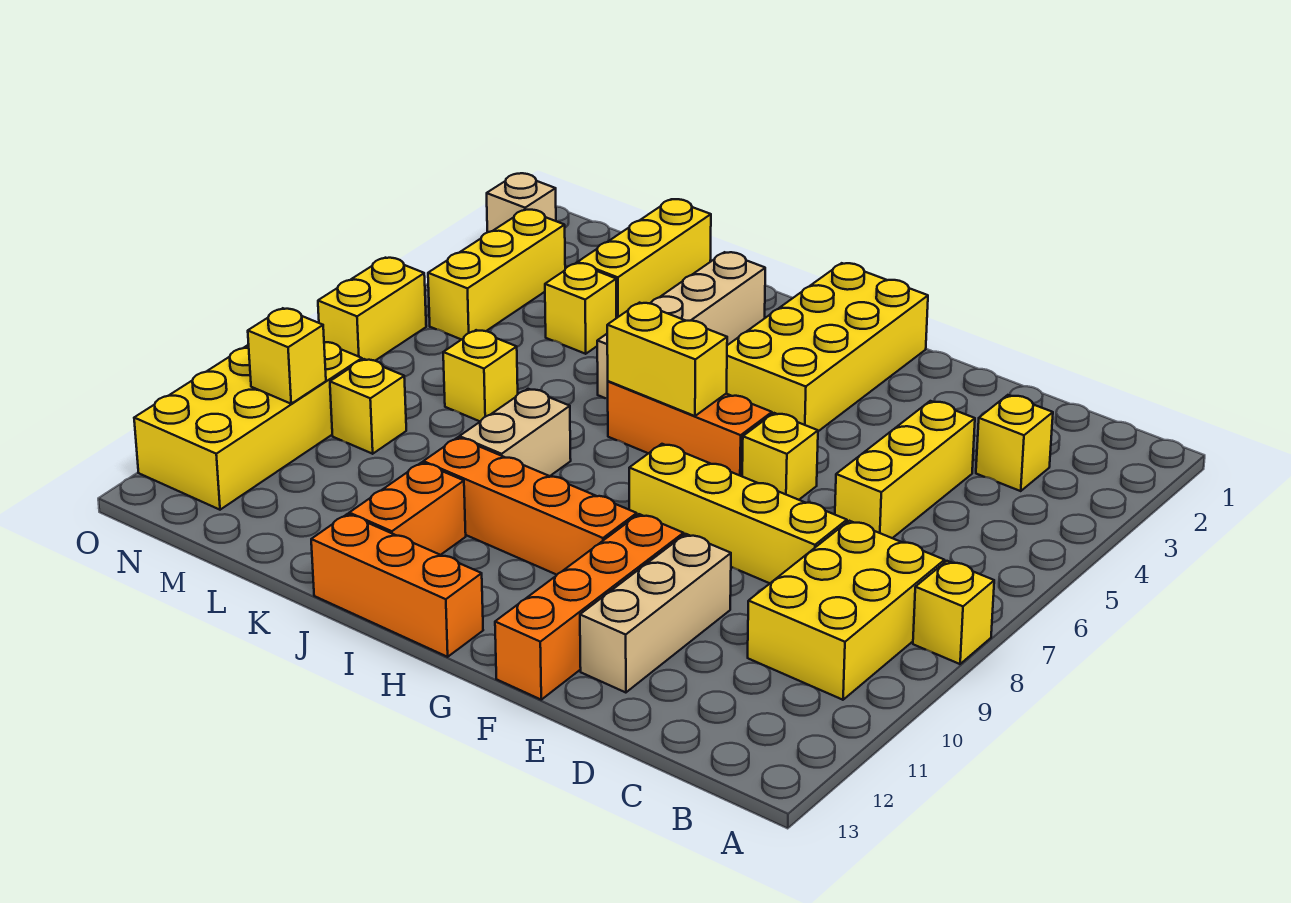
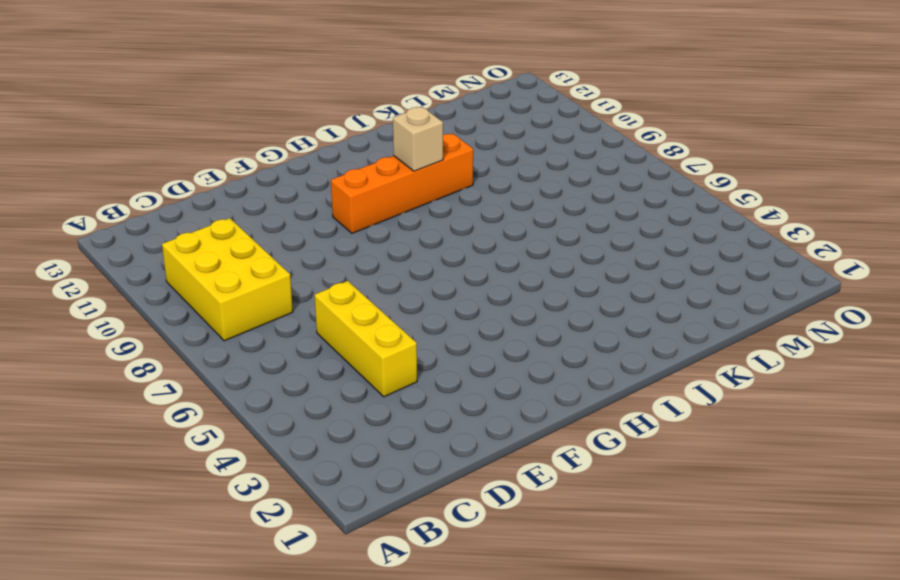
tan brick I10 level 2 -> tan brick O2 level 1
none -> yellow brick A8 level 1
none -> yellow brick C3 level 1
none -> yellow brick D8:G8 level 1

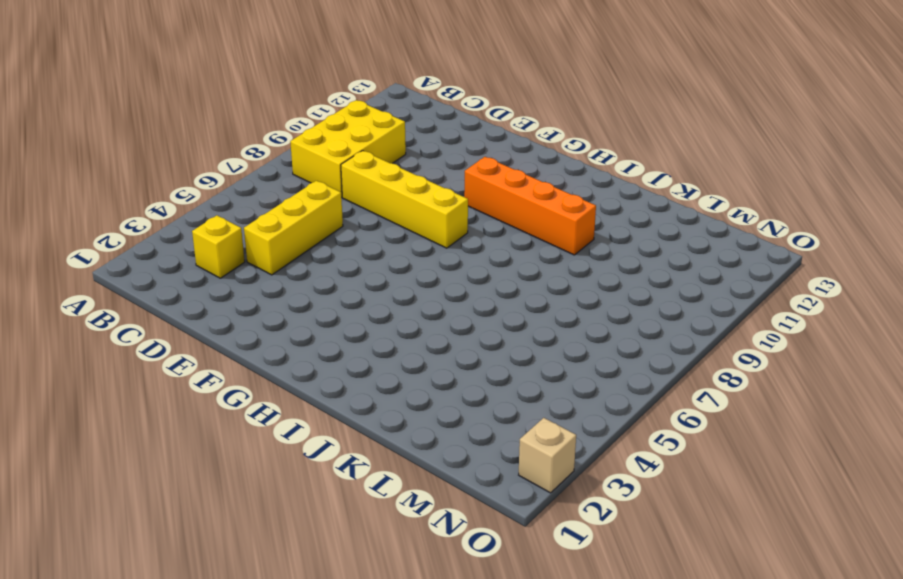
none -> yellow brick A8 level 1
none -> tan brick E10:E12 level 1
none -> yellow brick F6 level 1

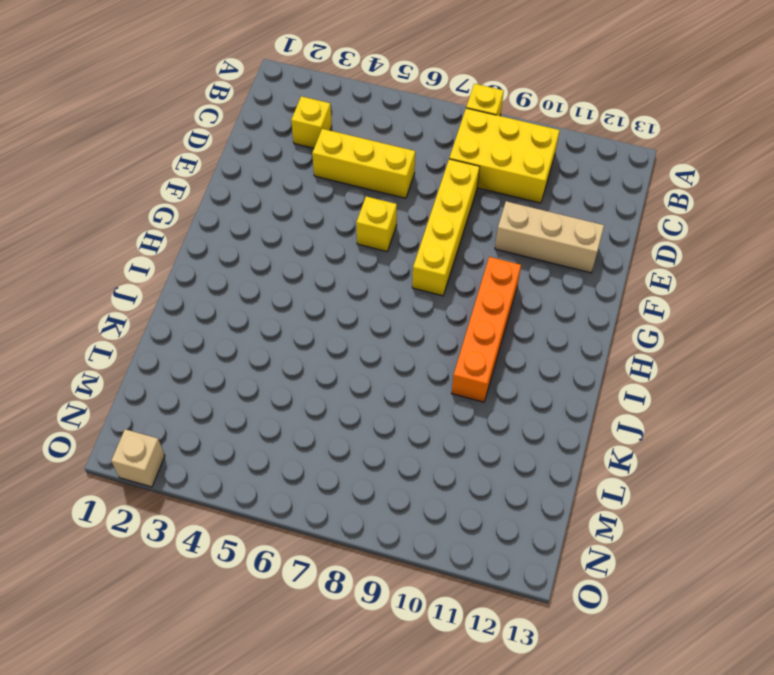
none -> orange brick F10:F13 level 1
none -> yellow brick G1:H4 level 1
none -> orange brick G6:I6 level 1

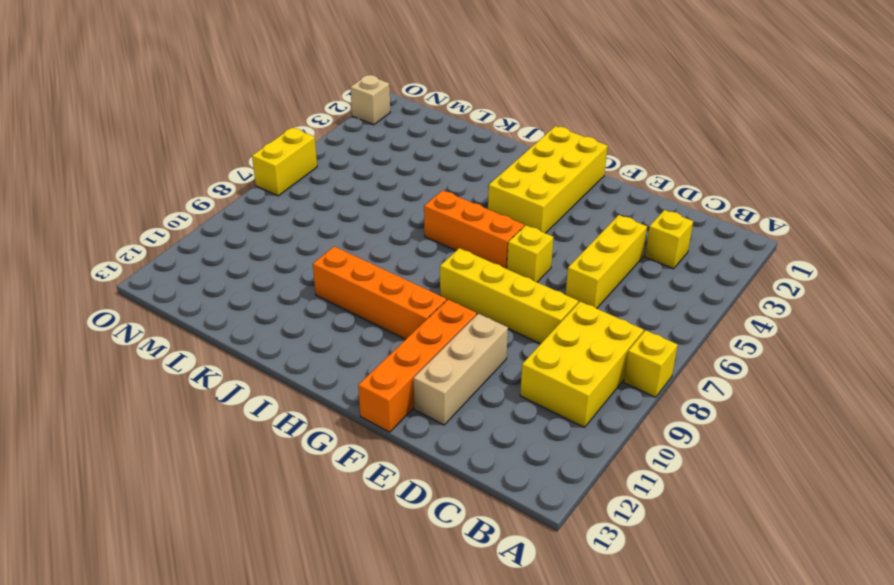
none -> orange brick H13:J13 level 1
none -> tan brick J2:J5 level 1
none -> tan brick J8:J9 level 1

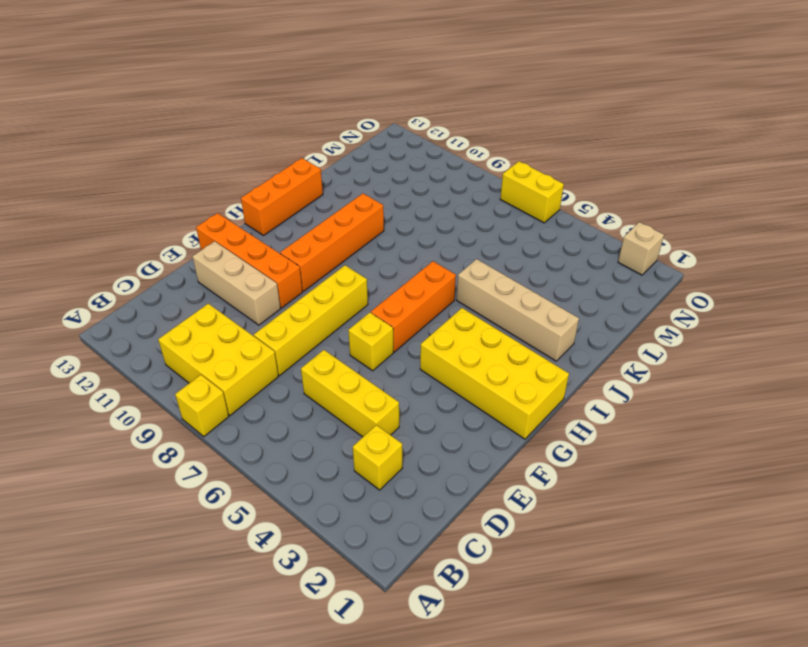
none -> tan brick J8:J9 level 1
none -> orange brick J11:J12 level 1
none -> yellow brick L1:L3 level 1

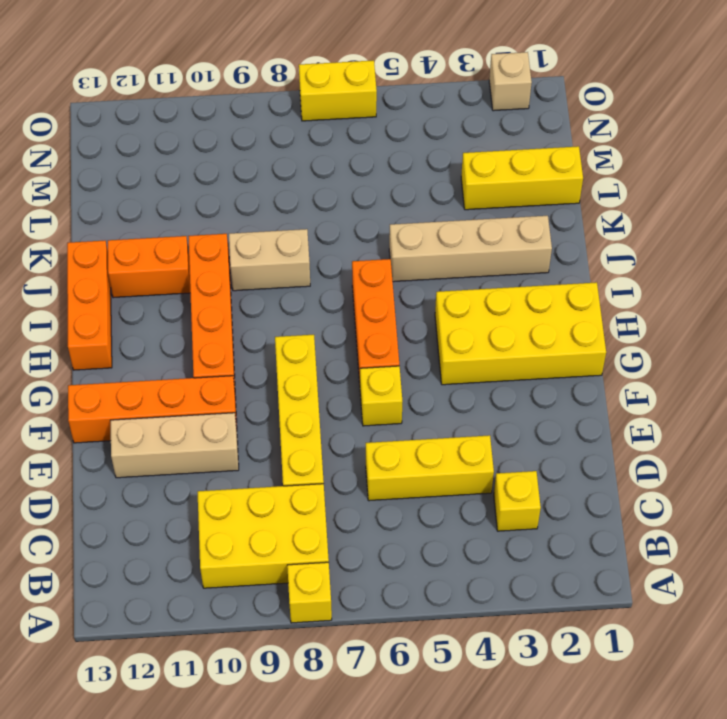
none -> yellow brick L4 level 1
none -> yellow brick L7 level 1
none -> yellow brick M9 level 1

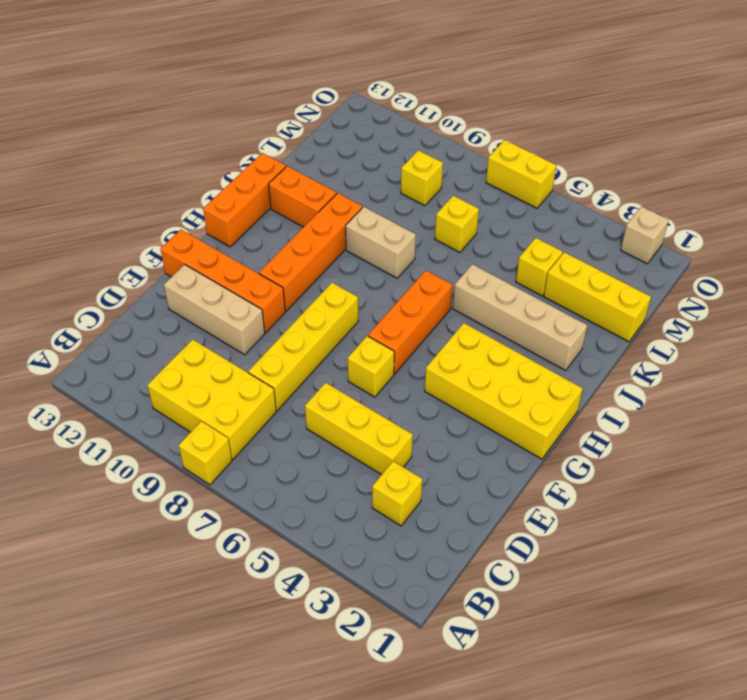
none -> yellow brick N3:N5 level 1
none -> yellow brick N9:O12 level 1
none -> yellow brick H6:I6 level 2

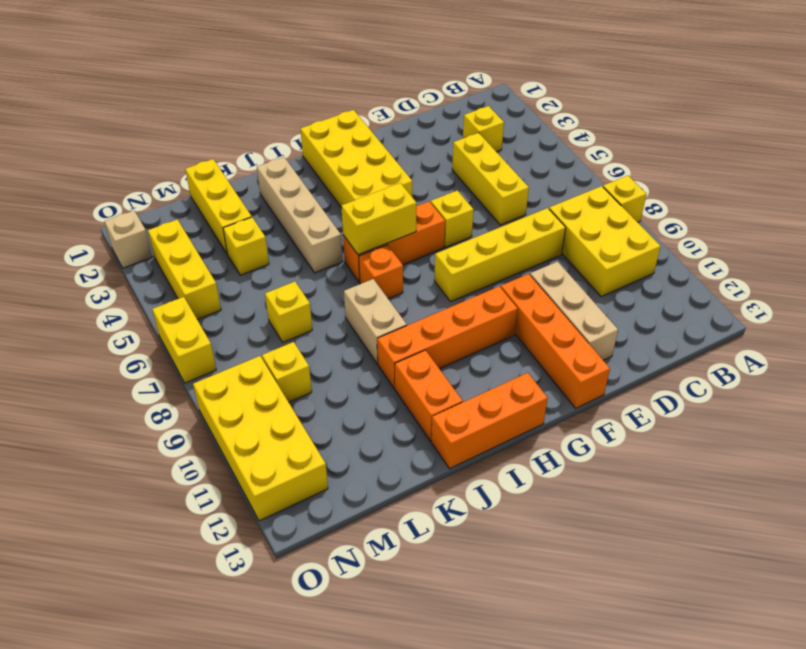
orange brick I7 level 1 -> none
none -> yellow brick N10 level 2

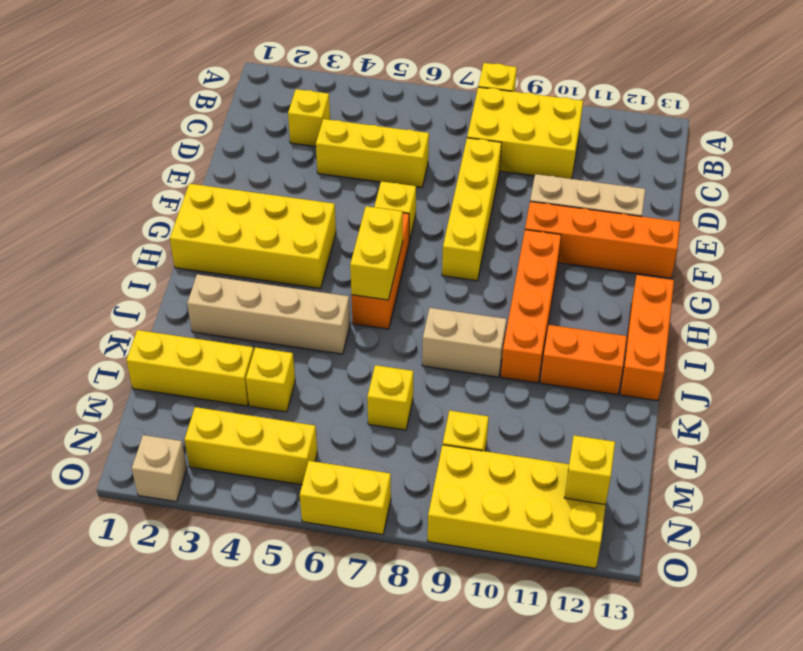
yellow brick N12 level 2 -> yellow brick N10 level 2

